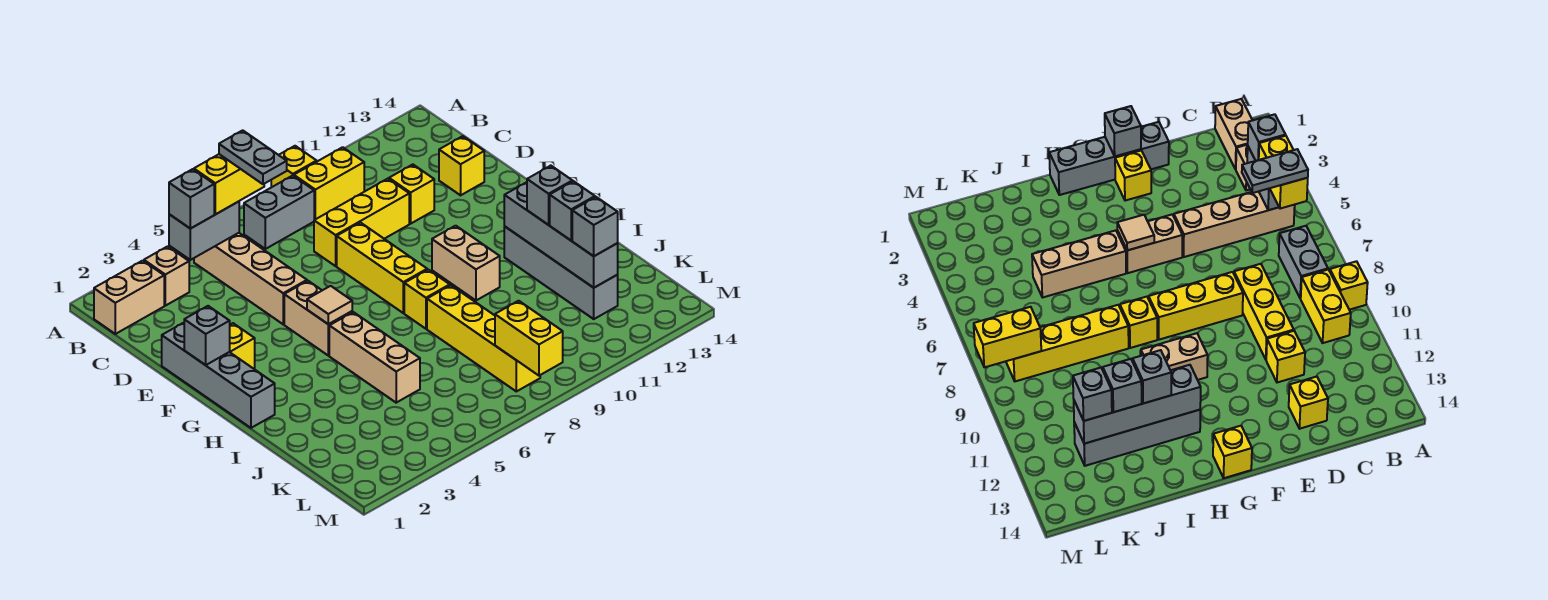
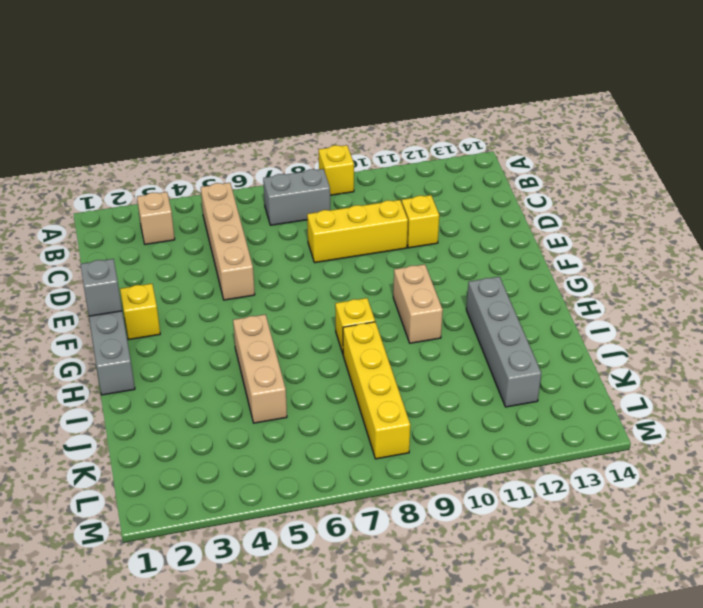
none -> tan brick B1:B2 level 1
none -> yellow brick B9:B10 level 1
none -> yellow brick D13 level 1
none -> yellow brick E8:G8 level 1

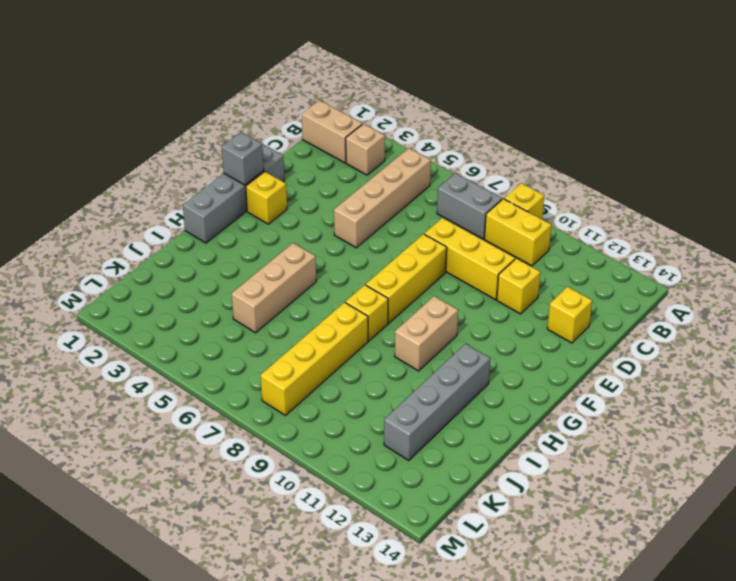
none -> tan brick F5:G5 level 1
none -> yellow brick G14 level 1
none -> grey brick B4:B5 level 2
none -> tan tile G5 level 2

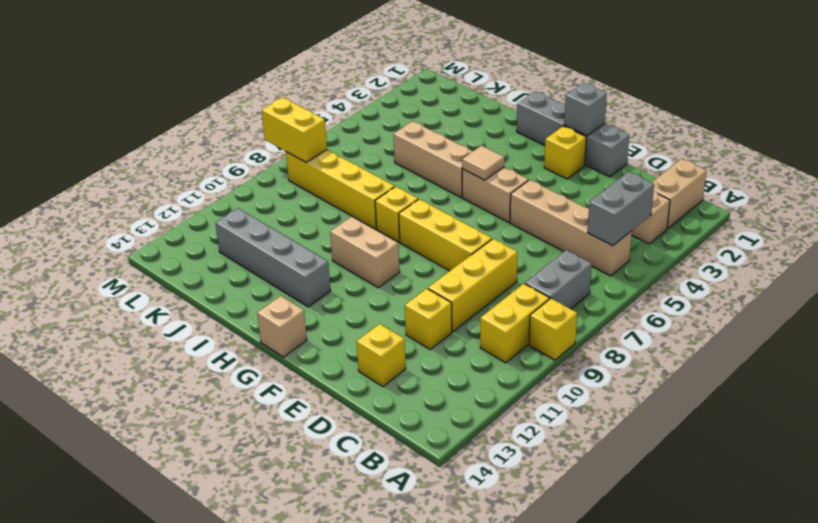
tan brick G14 level 1 -> yellow brick G14 level 1
none -> grey brick H12:K12 level 2
none -> grey brick B4 level 3
none -> yellow brick B5:B6 level 3
none -> grey brick I12 level 3

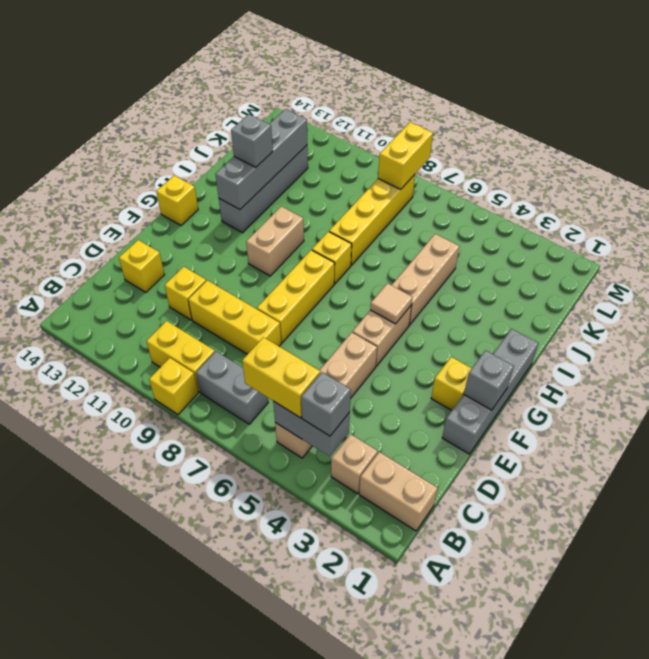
none -> grey brick J12 level 3
none -> grey brick K12 level 3
none -> grey plate B6:C6 level 4

